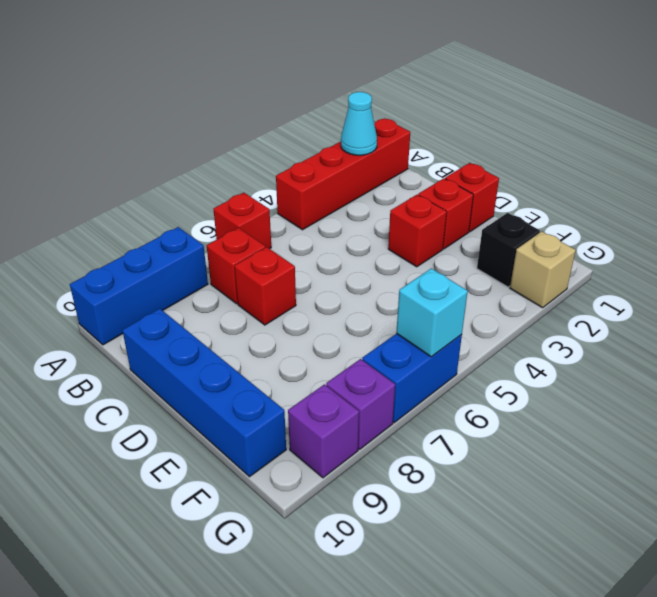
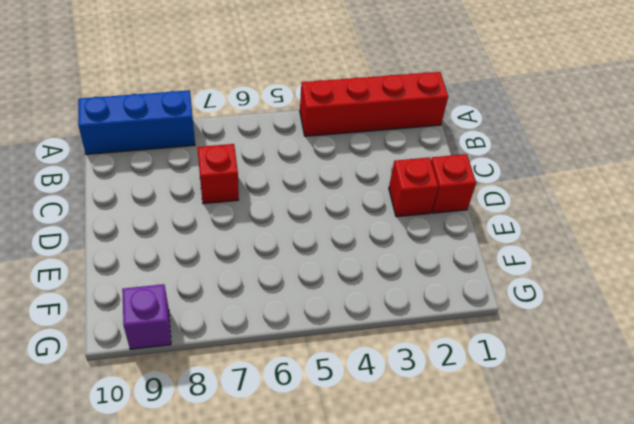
none -> red brick A6 level 1
none -> red brick B7 level 1
none -> blue brick C10:F10 level 1

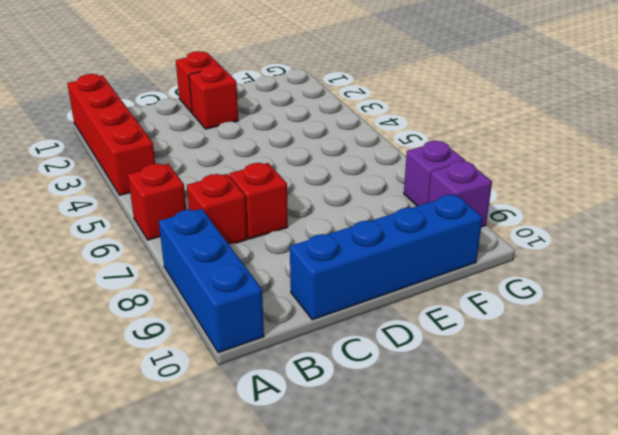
none -> red brick D3 level 1
none -> black brick F2 level 1
none -> tan brick G2 level 1

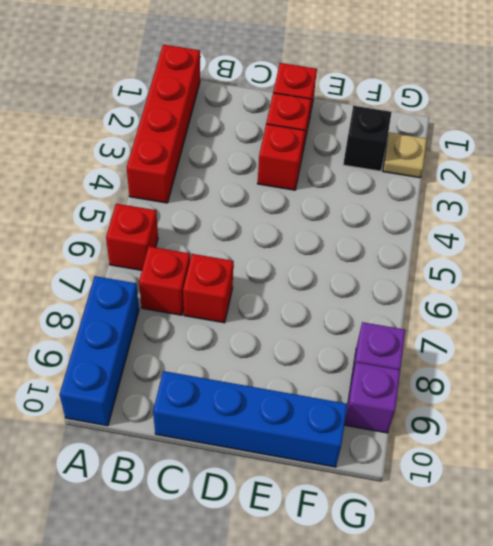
tan plate G2 level 1 -> tan brick G2 level 1
none -> blue brick G6:G7 level 1
none -> cyan cone A2 level 2
none -> cyan brick G6 level 2

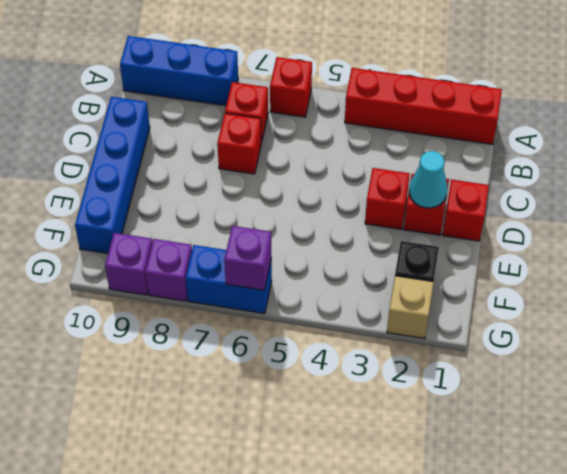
cyan cone D2 level 2 -> cyan cone A2 level 2
purple brick G6 level 2 -> cyan brick G6 level 2

